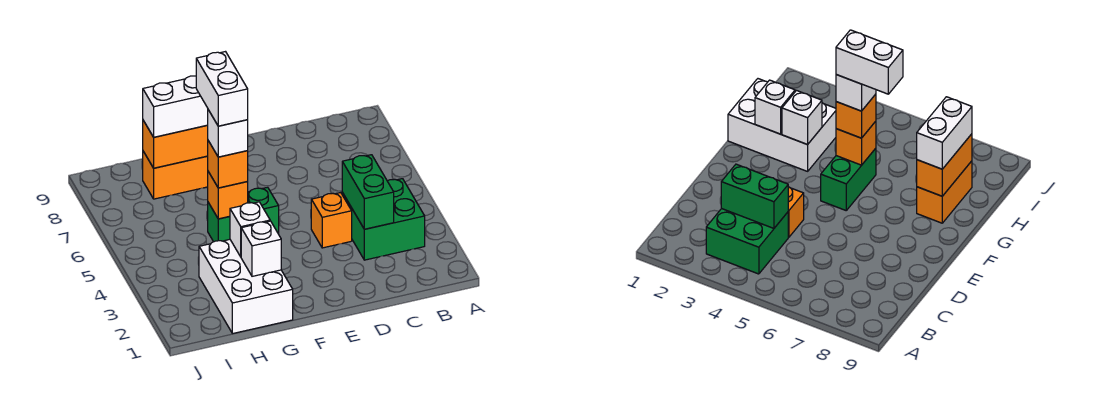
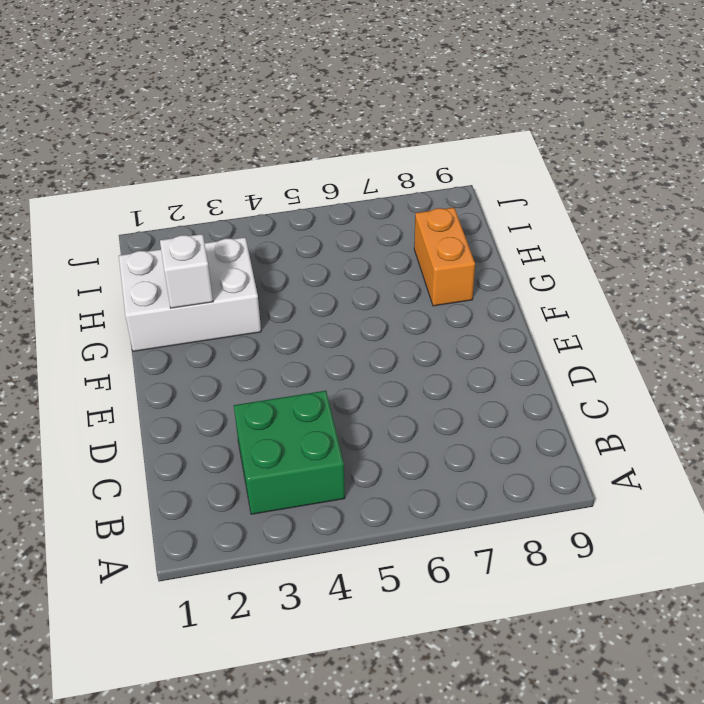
none -> orange brick D4 level 1
none -> green brick F5:G5 level 1
none -> green brick C3:C4 level 2

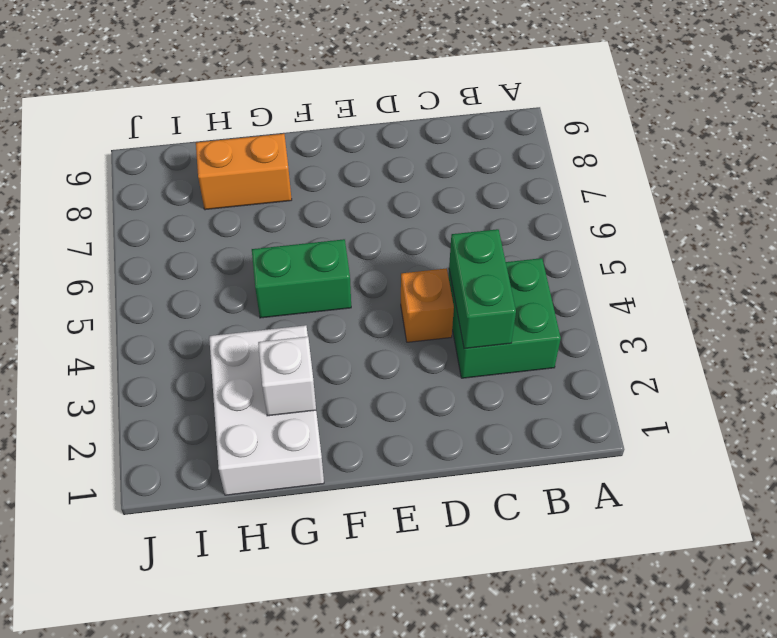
none -> white brick G3 level 2
none -> orange brick G5 level 2
none -> orange brick G8:H8 level 2

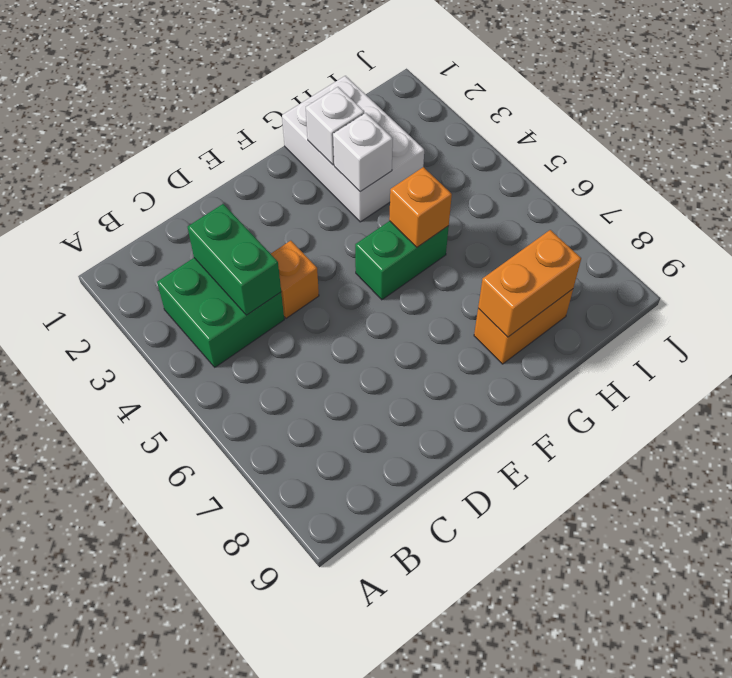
none -> orange brick G5 level 3
none -> white brick G8:H8 level 3
none -> white brick G5 level 4

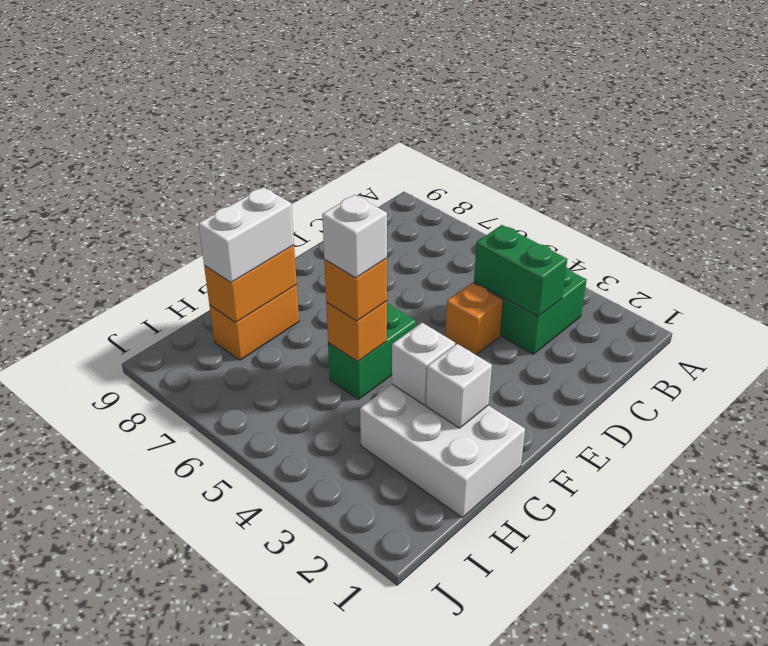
none -> white brick G5:G6 level 5

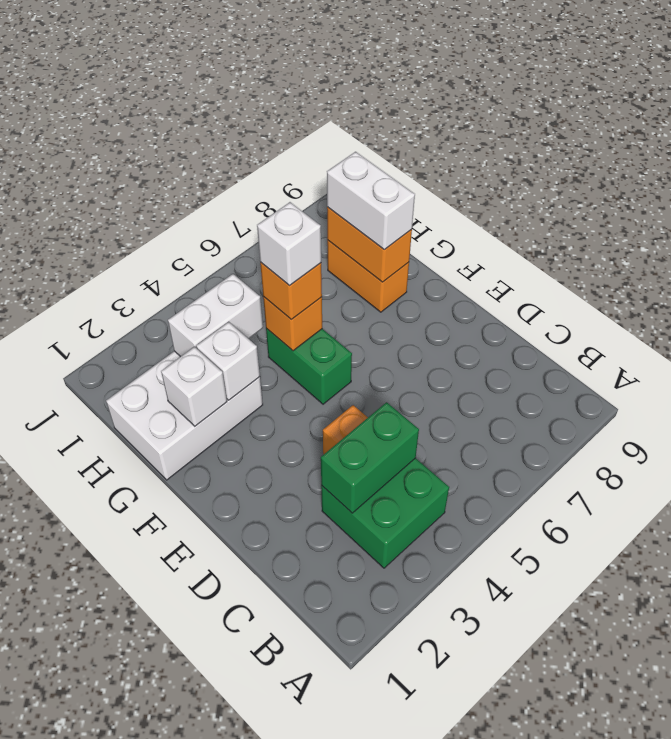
white brick H3:H4 level 2 -> white brick G5:G6 level 5

